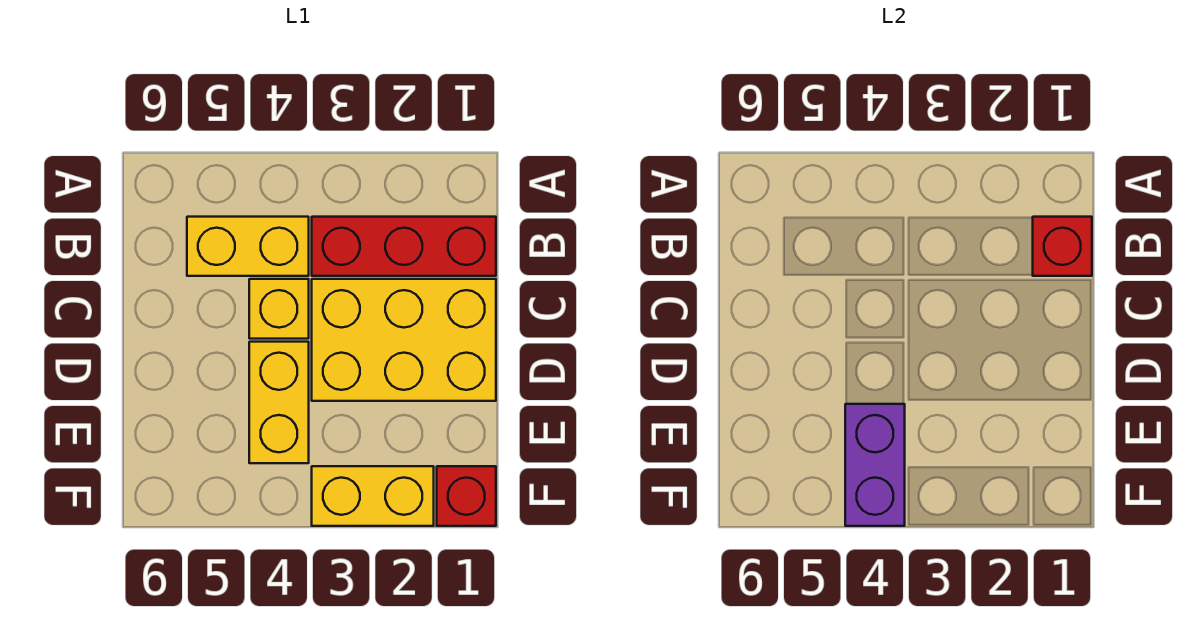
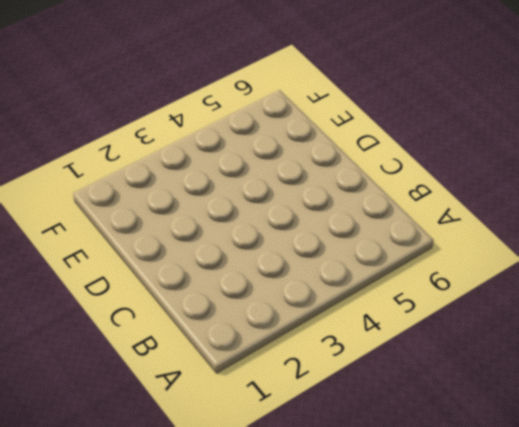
none -> red brick B1:B3 level 1
none -> yellow brick B4:B5 level 1

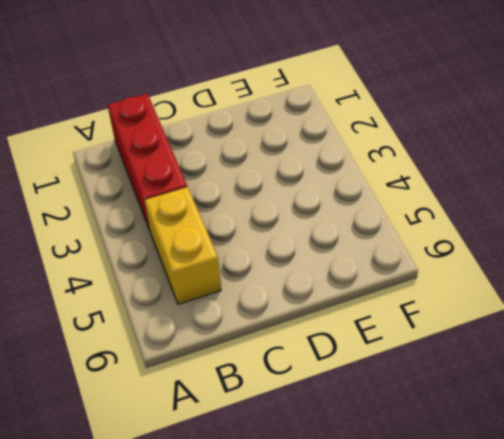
none -> yellow brick C1:D3 level 1
none -> yellow brick C4 level 1

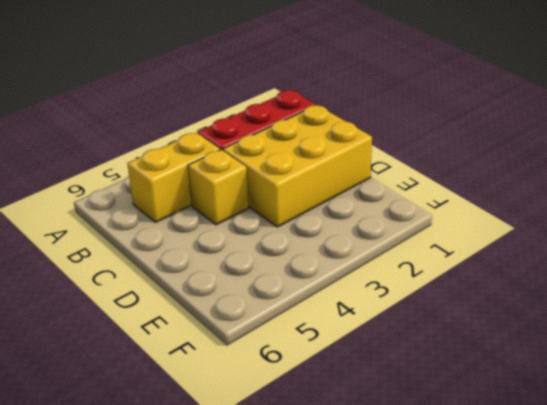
none -> yellow brick D4:E4 level 1
none -> red brick F1 level 1

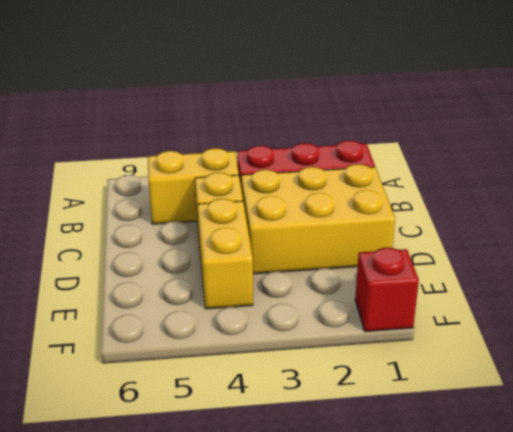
none -> yellow brick F2:F3 level 1
none -> red brick B1 level 2

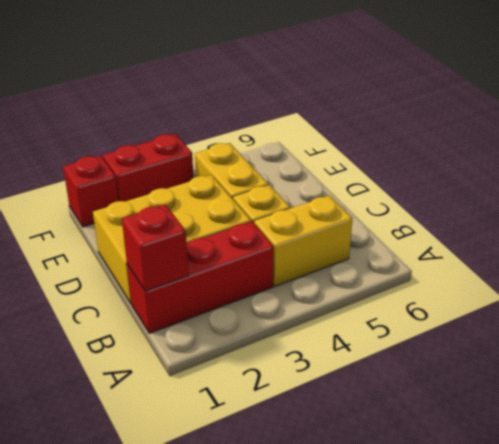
red brick F2:F3 level 1 -> yellow brick F2:F3 level 1
none -> purple brick E4:F4 level 2

